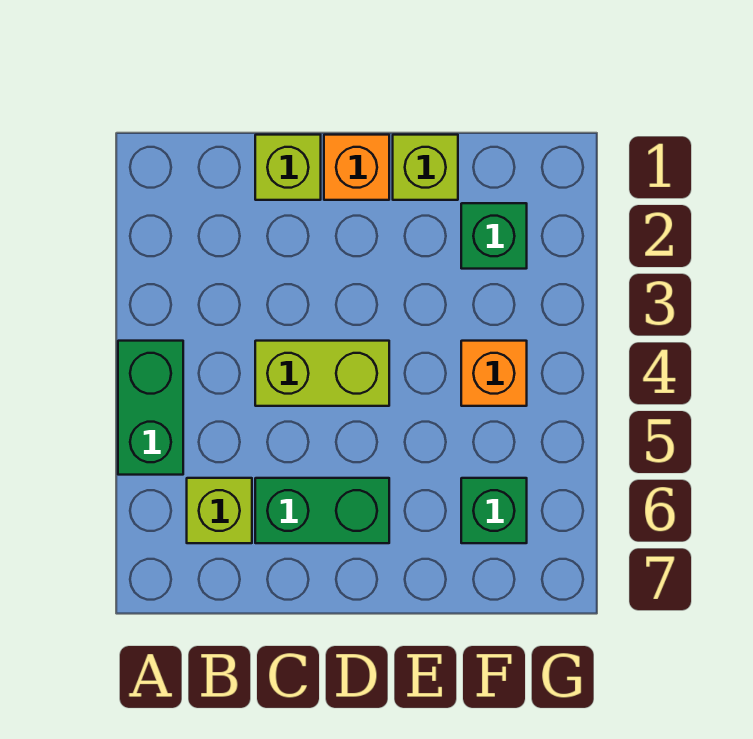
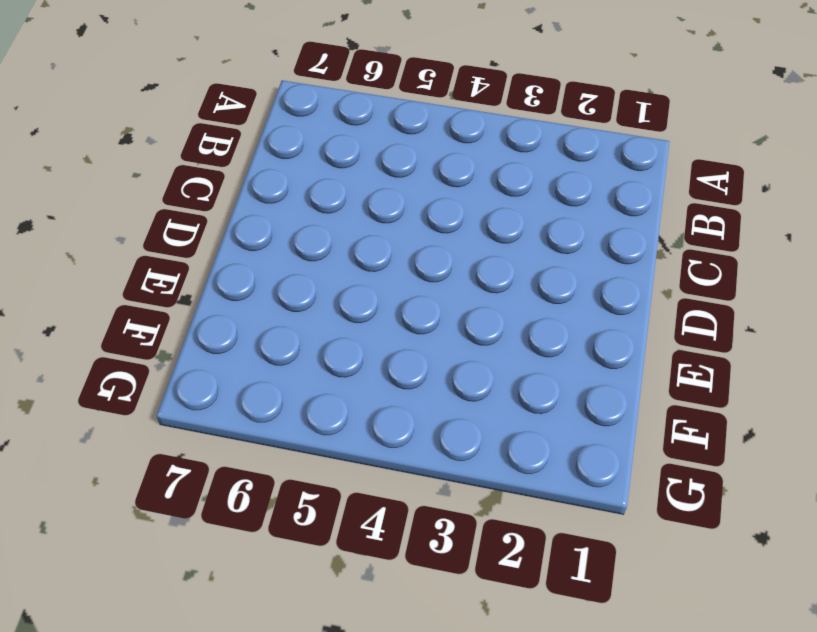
none -> green brick A4:A5 level 1
none -> lime brick B6 level 1

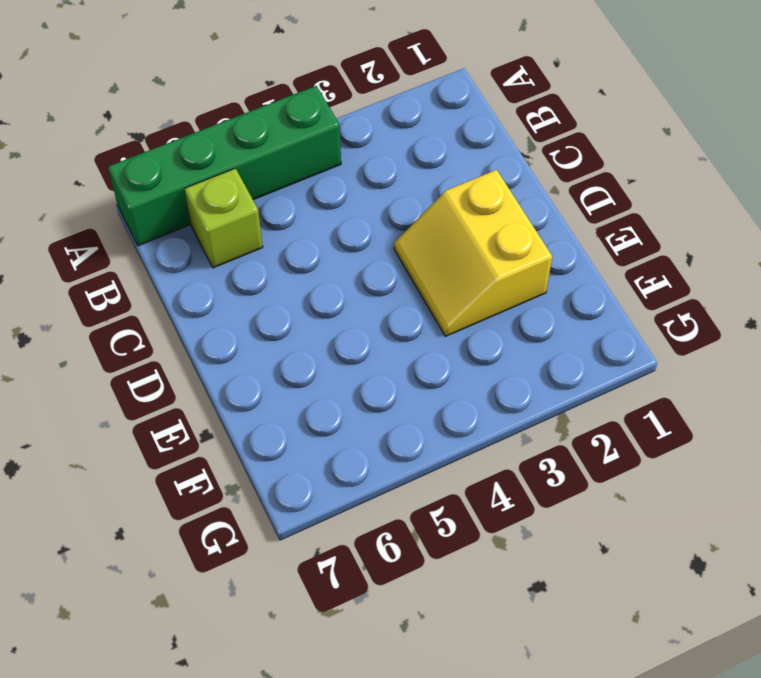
green brick A4:A7 level 1 -> green brick A4:A5 level 1
yellow slope D2:E3 level 1 top 2 -> none
none -> lime brick C1 level 1
none -> lime brick C4:D4 level 1

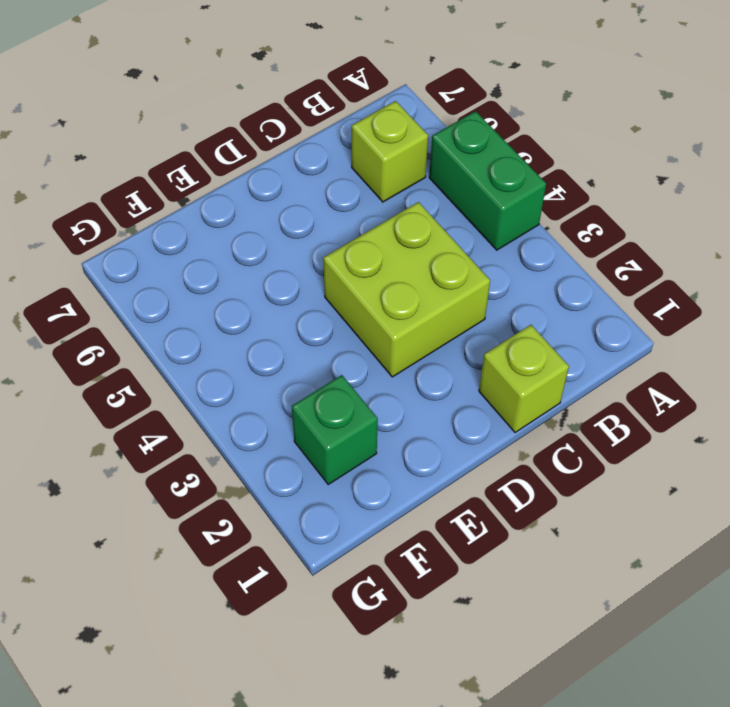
lime brick C3:D4 level 1 -> lime brick C4:D4 level 1
none -> green brick C6:D6 level 1
none -> orange brick D1 level 1

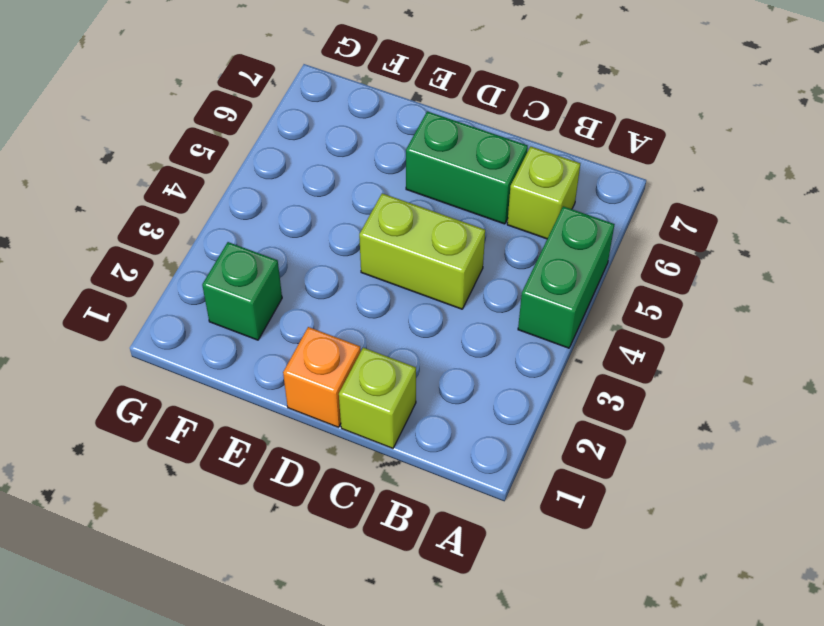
none -> lime brick E1 level 1
none -> orange brick F4 level 1

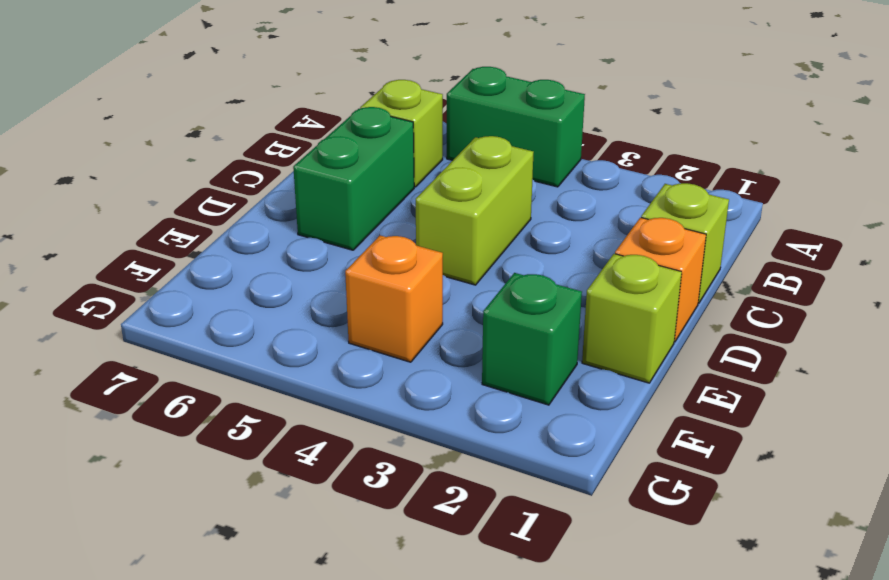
none -> green brick F6 level 1

